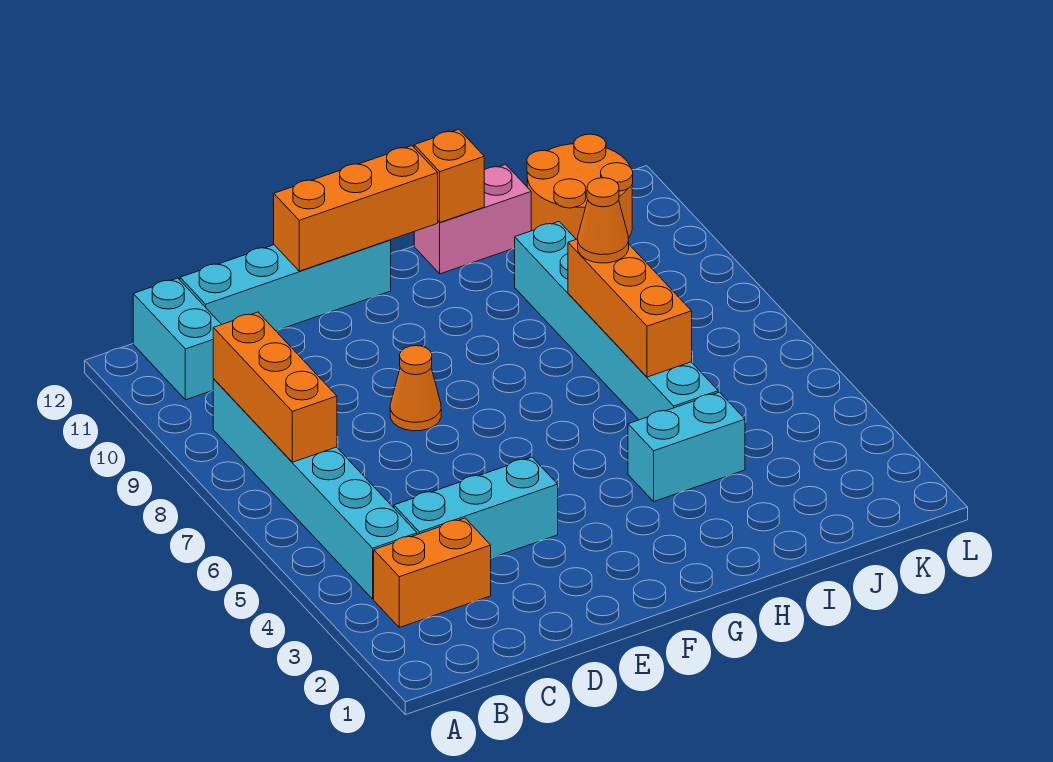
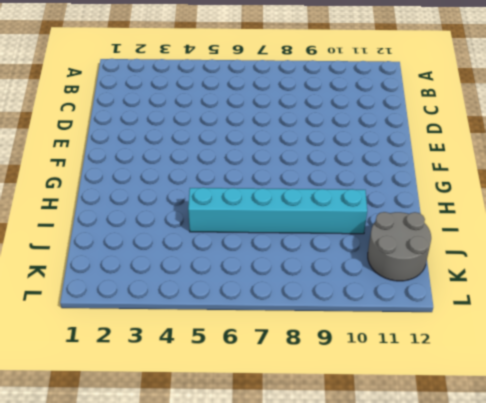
grey round brick J11:K12 level 1 -> orange round brick J11:K12 level 1
none -> orange brick B3:C3 level 1
none -> cyan brick B4:B9 level 1
none -> cyan brick B11:B12 level 1

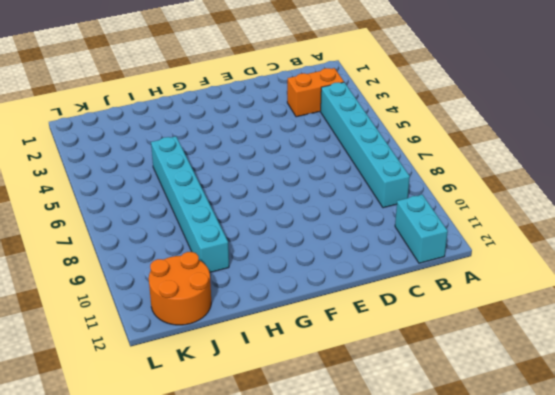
none -> cyan brick C4:E4 level 1
none -> cyan brick C12:F12 level 1
none -> orange cone E8 level 1

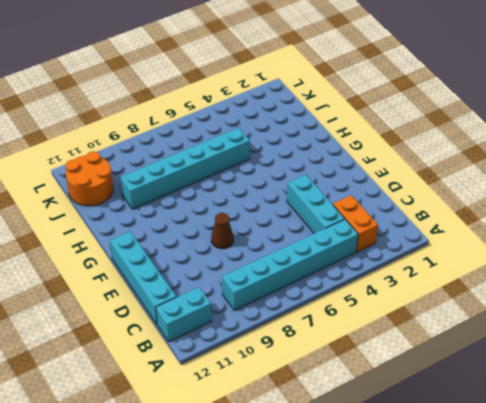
brown cone E8 level 1 -> orange cone E8 level 1
none -> cyan brick H4:I4 level 1
none -> pink brick H12:I12 level 1
none -> orange brick B7:B9 level 2

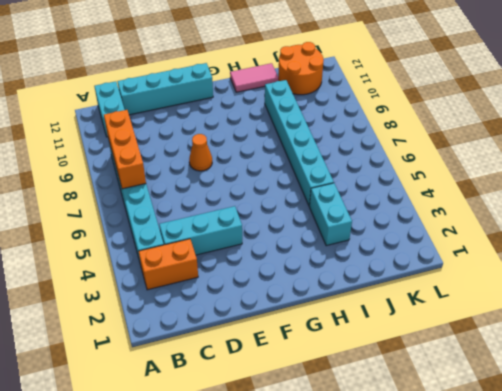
pink tile H12:I12 level 1 -> pink brick H12:I12 level 1
cyan brick I3:I4 level 1 -> cyan brick H4:I4 level 1
none -> orange brick E12:G12 level 2
none -> orange brick H12 level 2
none -> orange brick I6:I8 level 2

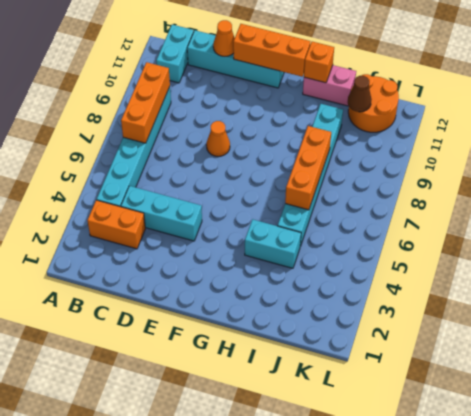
orange cone D12 level 2 -> orange cone I8 level 3
brown cone J11 level 2 -> none

